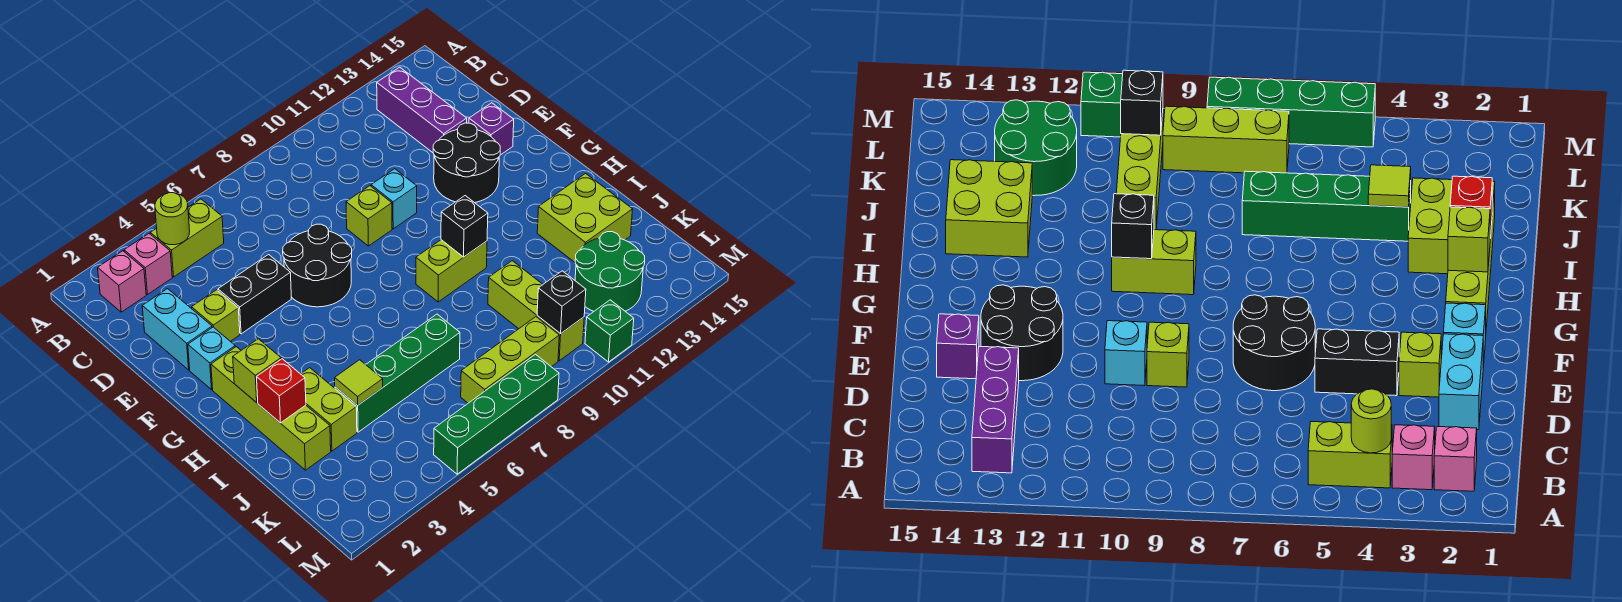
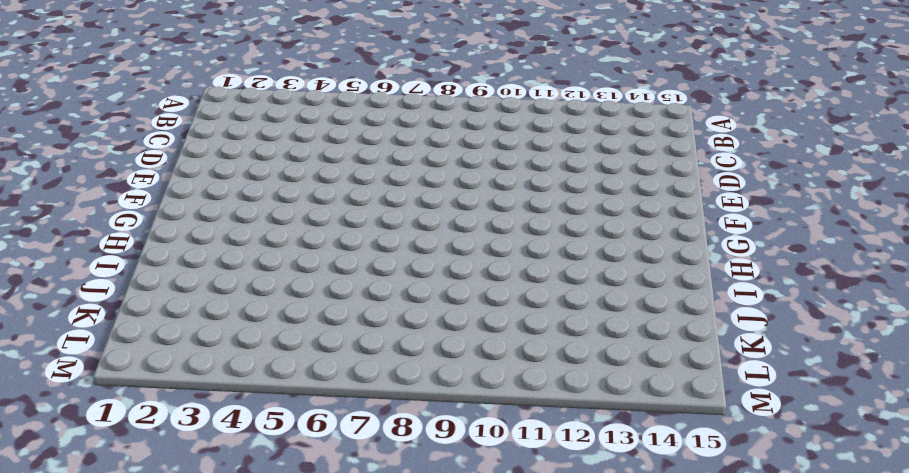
none -> pink brick B2 level 1
none -> pink brick B3 level 1
none -> lime brick B4:B5 level 1

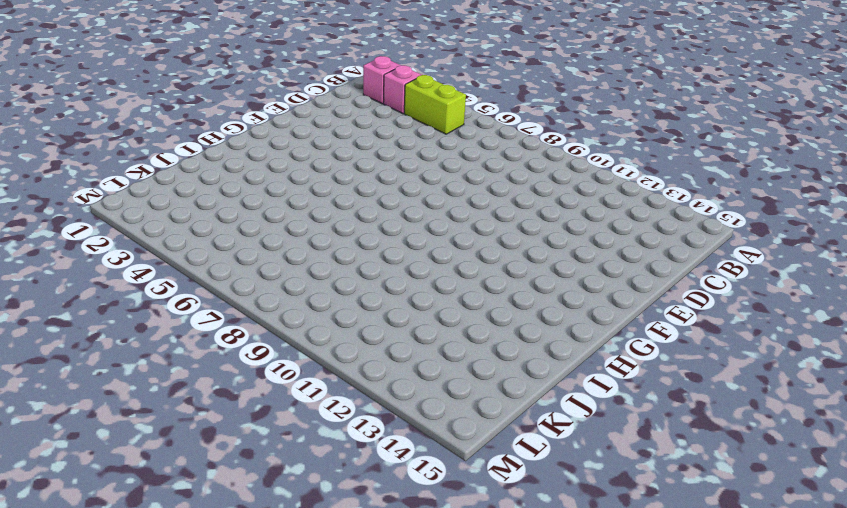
none -> purple brick B13:D13 level 1
none -> cyan brick D2:E2 level 1
none -> lime brick E3 level 1

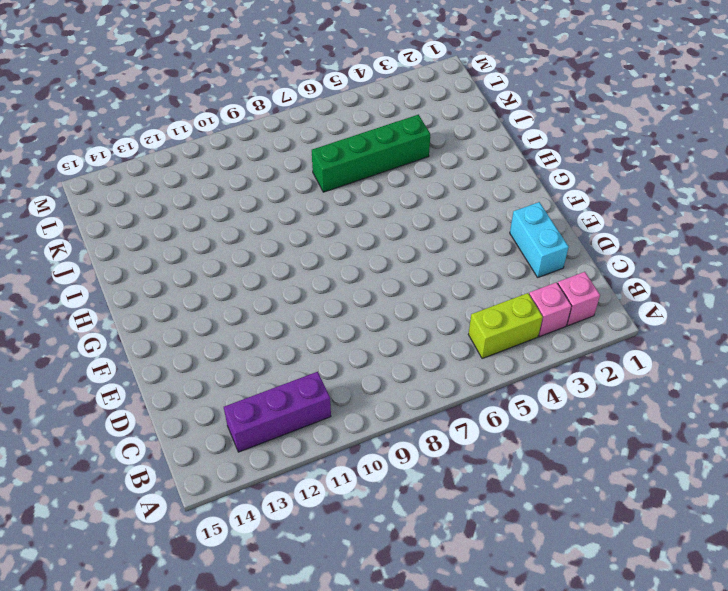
purple brick B11:B13 level 1 -> purple brick B13:D13 level 1
none -> lime brick E3 level 1
none -> black brick E4:E5 level 1
none -> black round brick E6:F7 level 1

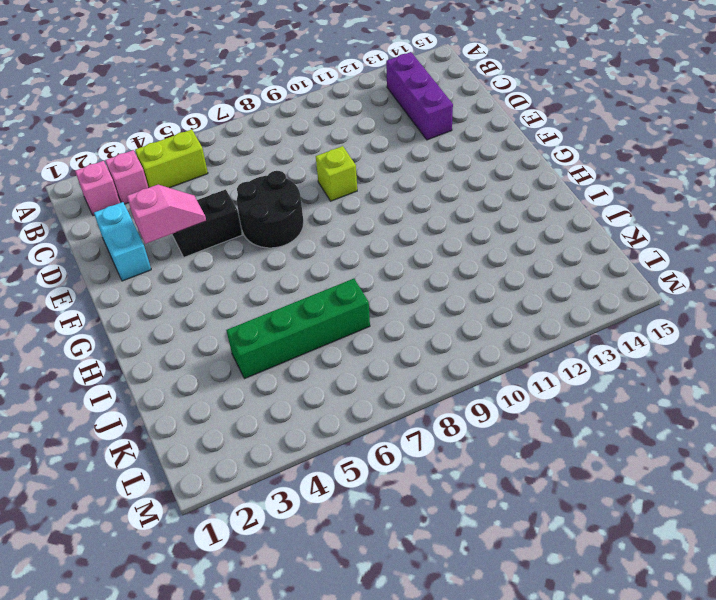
pink slope E3:E4 level 2 top 3 -> none
none -> lime brick E3 level 1
none -> cyan brick E10 level 1
none -> black round brick E12:F13 level 1

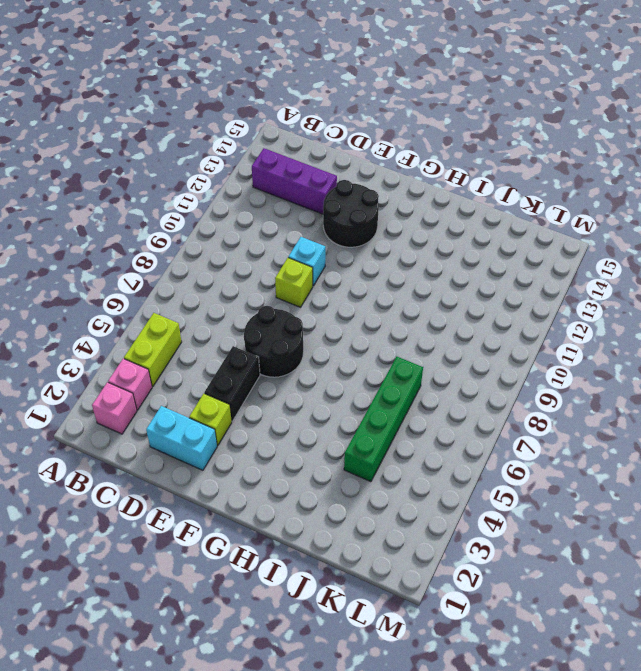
none -> purple brick E14 level 1
none -> cyan brick F2 level 1
none -> lime brick G2:J2 level 1

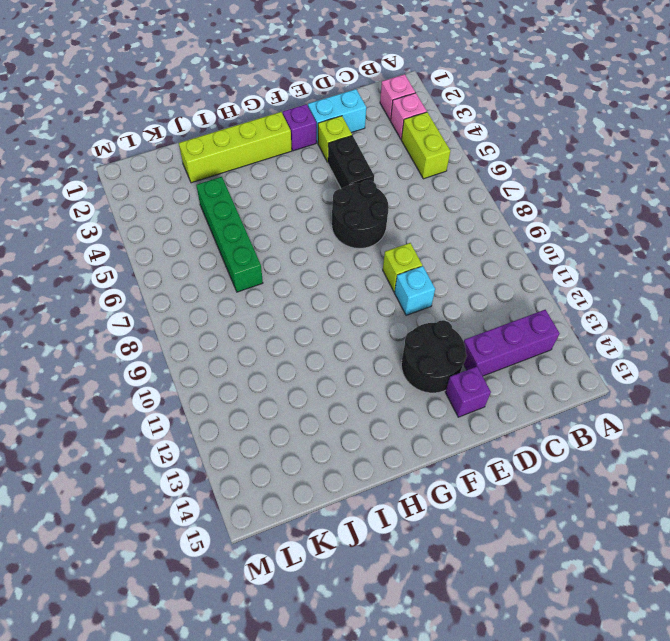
purple brick F2 level 1 -> cyan brick F2 level 1
none -> lime brick H9:H10 level 1
none -> lime brick I3:J3 level 1
none -> lime brick I13:J14 level 1

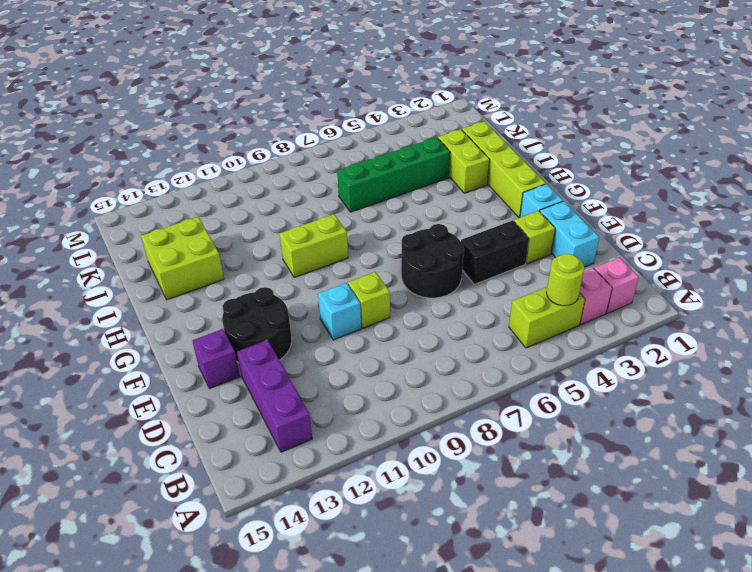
none -> lime brick J10:L10 level 1
none -> green round brick K12:L13 level 1
none -> lime brick L7:L9 level 1

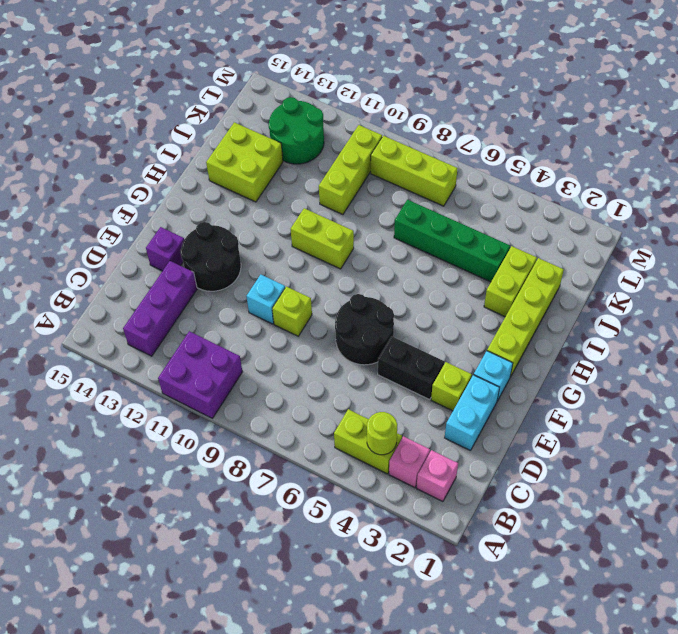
purple brick A10:B11 level 1 -> none
none -> green brick M5:M8 level 1
none -> green brick M11 level 1
none -> lime brick H2 level 2

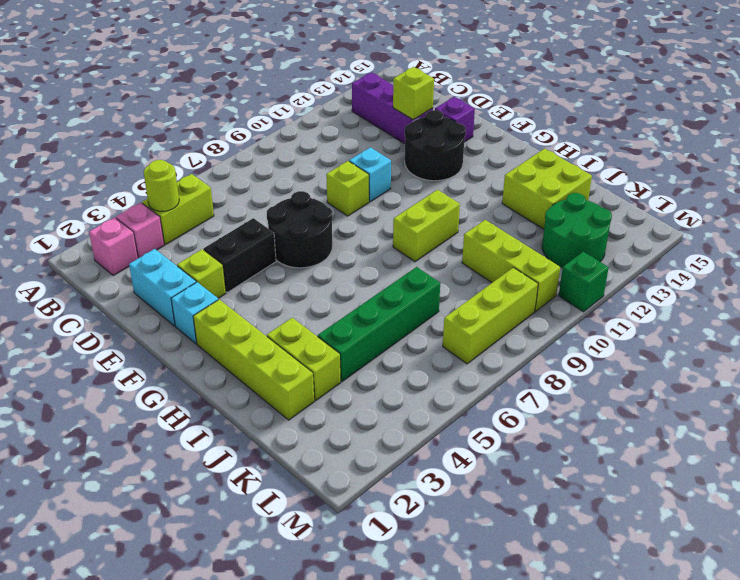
lime brick D13 level 2 -> lime brick H2 level 2
none -> green brick M5:M8 level 1
none -> black brick H10 level 2
none -> red brick I2 level 2

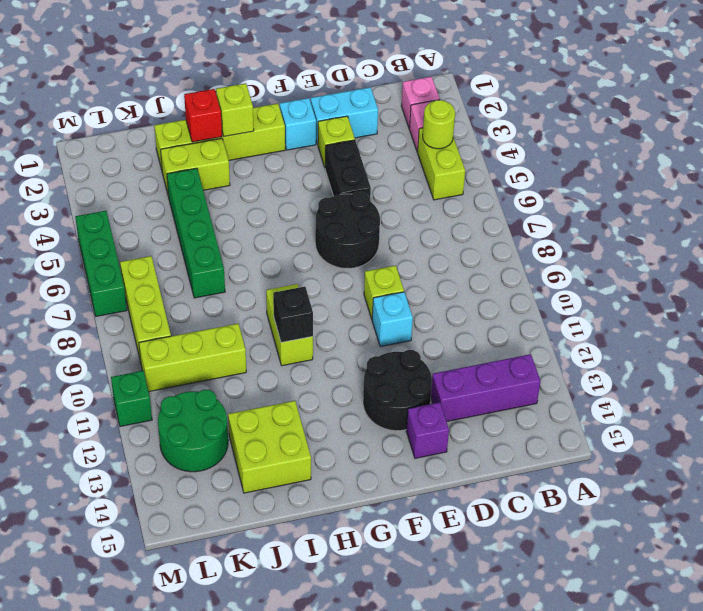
green brick M5:M7 level 1 -> green brick M5:M8 level 1
none -> lime tile J4 level 2
none -> black brick L10 level 2

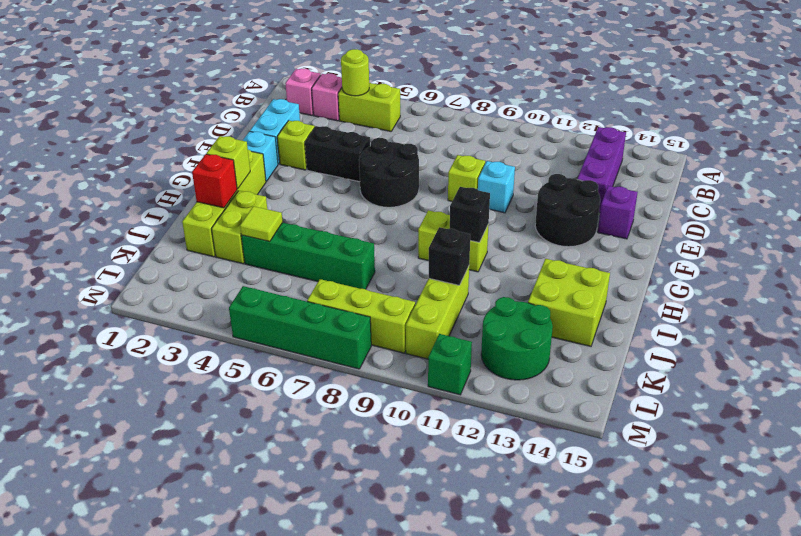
black brick J10 level 2 -> black brick L10 level 2

